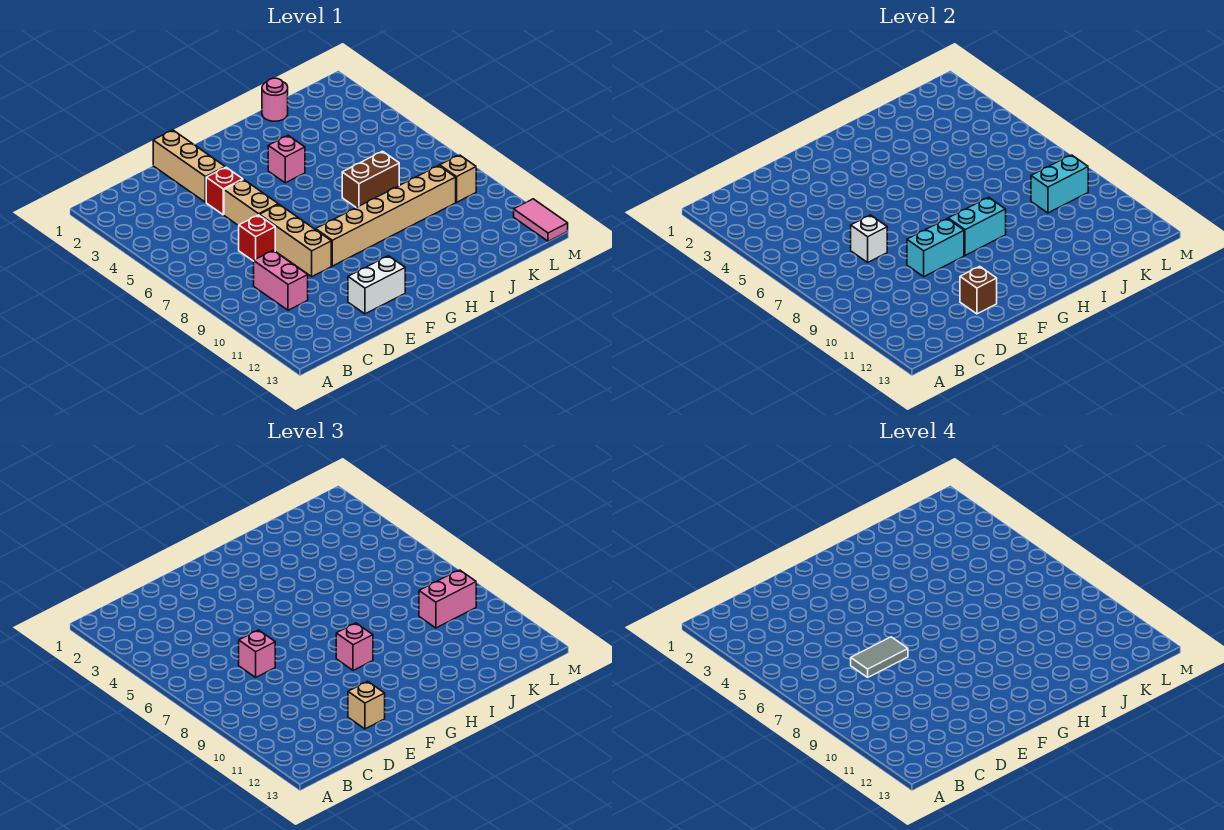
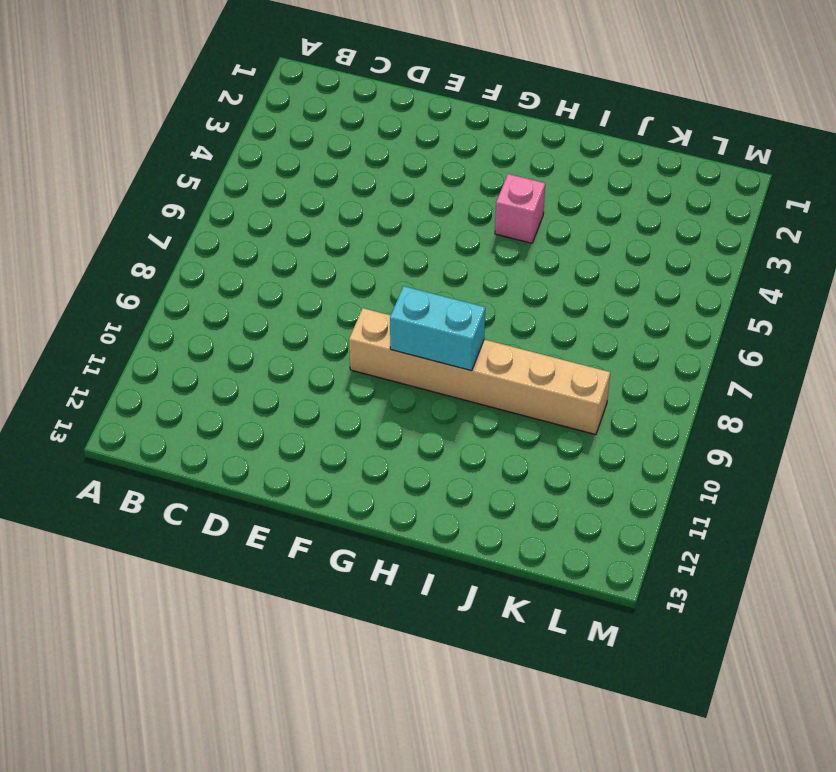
none -> pink brick C9:C10 level 1
none -> red brick D7 level 1
none -> tan brick E1:E3 level 1

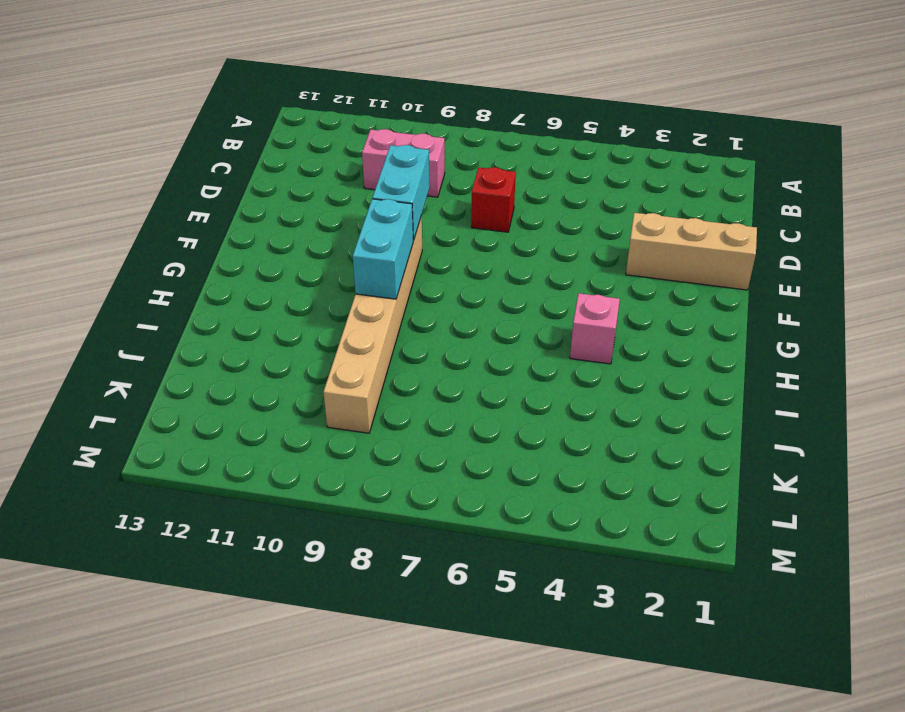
none -> red brick E4 level 1
none -> tan brick E5:E6 level 1
none -> tan brick E7:E9 level 1

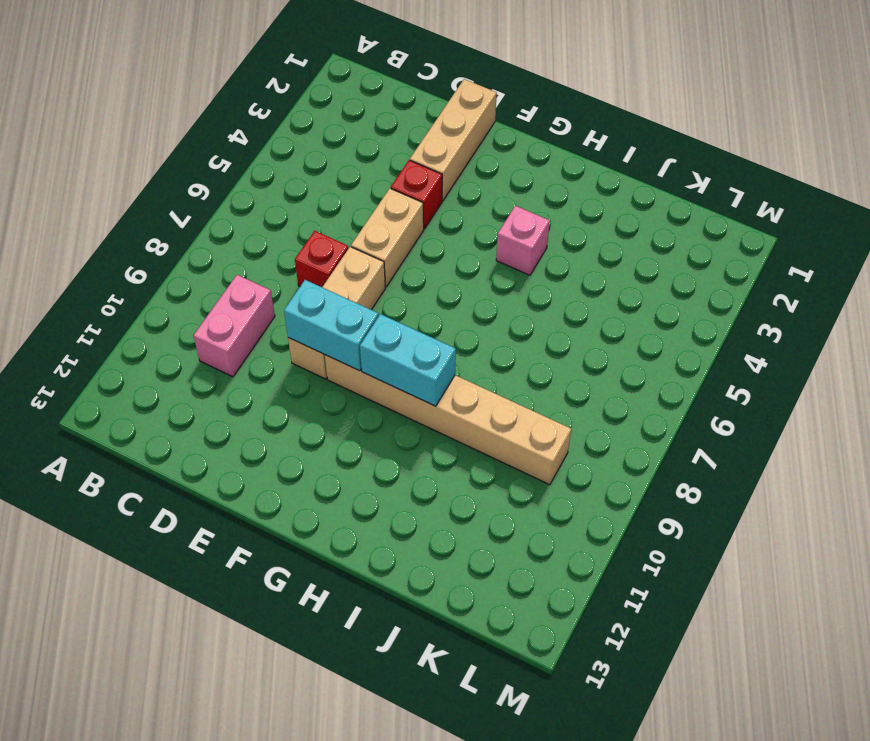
none -> white brick E12:F12 level 1
none -> brown brick I7:J7 level 1
none -> pink round brick J1 level 1

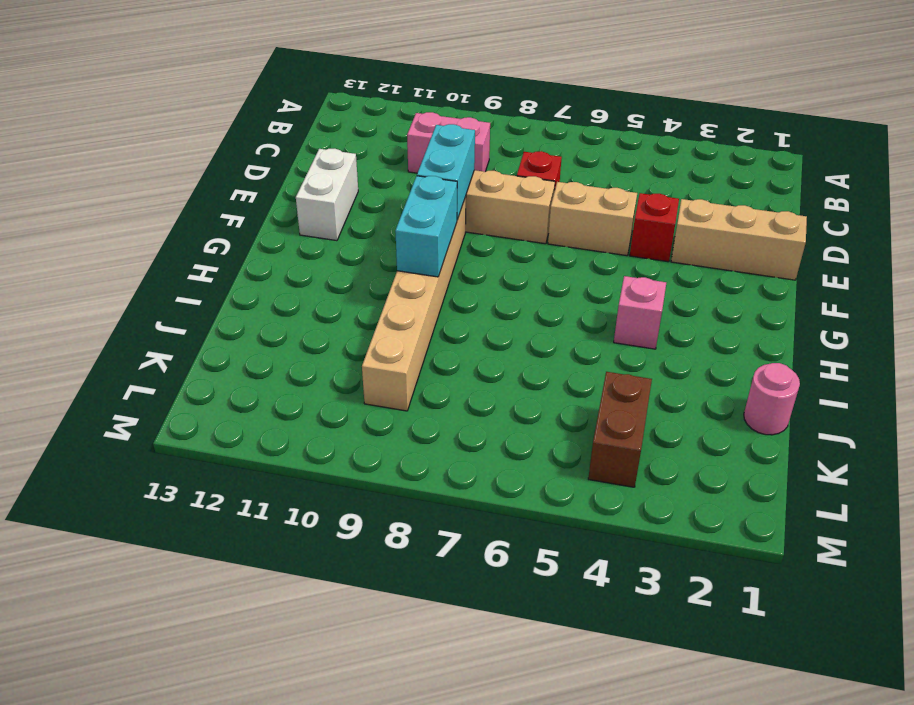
brown brick K4:L4 level 1 -> brown brick I7:J7 level 1
none -> tan brick L9 level 1
none -> pink tile M12:M13 level 1
none -> white brick D7 level 2

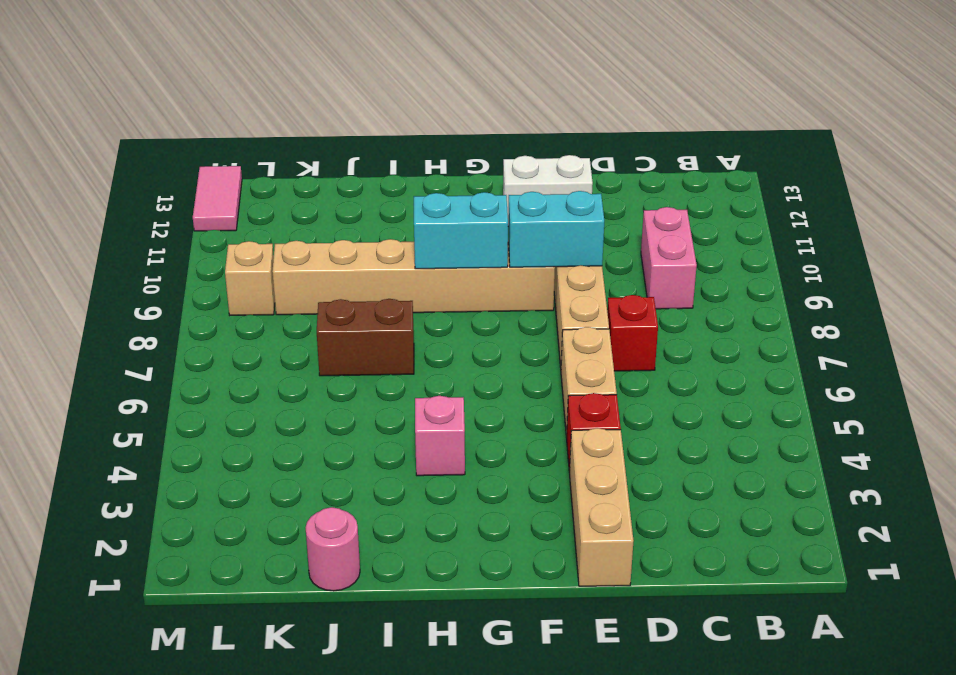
none -> white brick D7 level 2
none -> brown brick E12 level 2
none -> cyan brick K9:L9 level 2

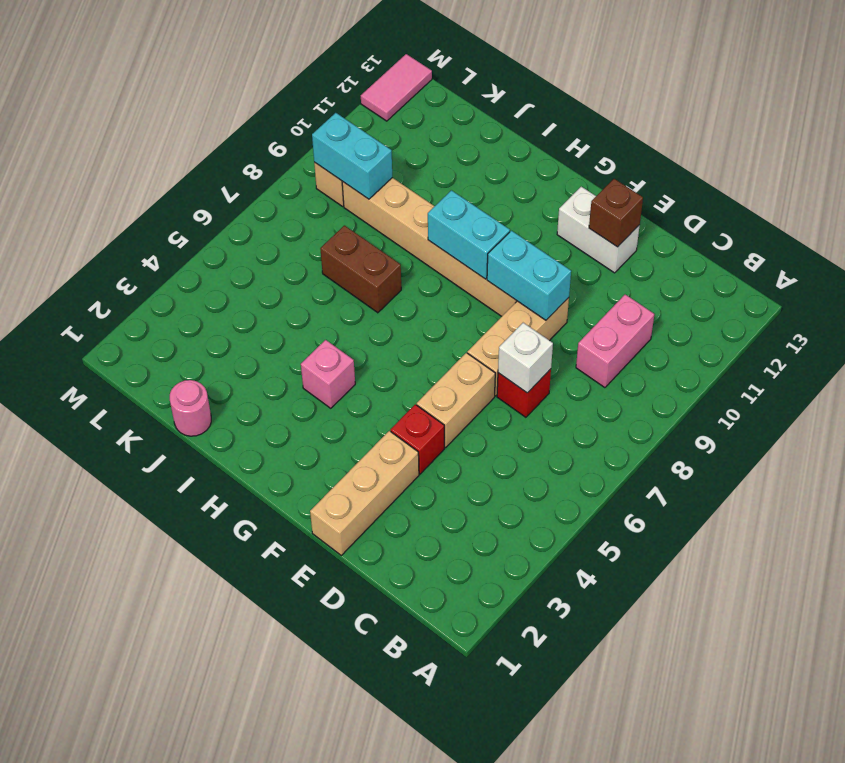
none -> pink brick D7 level 3
none -> tan brick E12 level 3
none -> pink brick G9 level 3

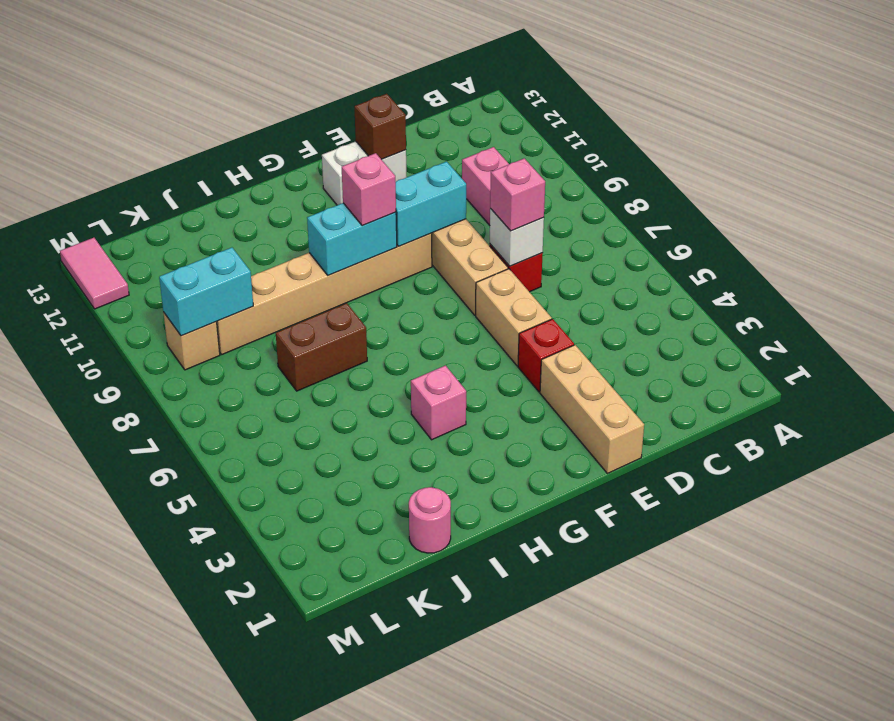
none -> tan brick E12 level 3
none -> pink brick K9:L9 level 3
none -> grey tile D7:E7 level 4

